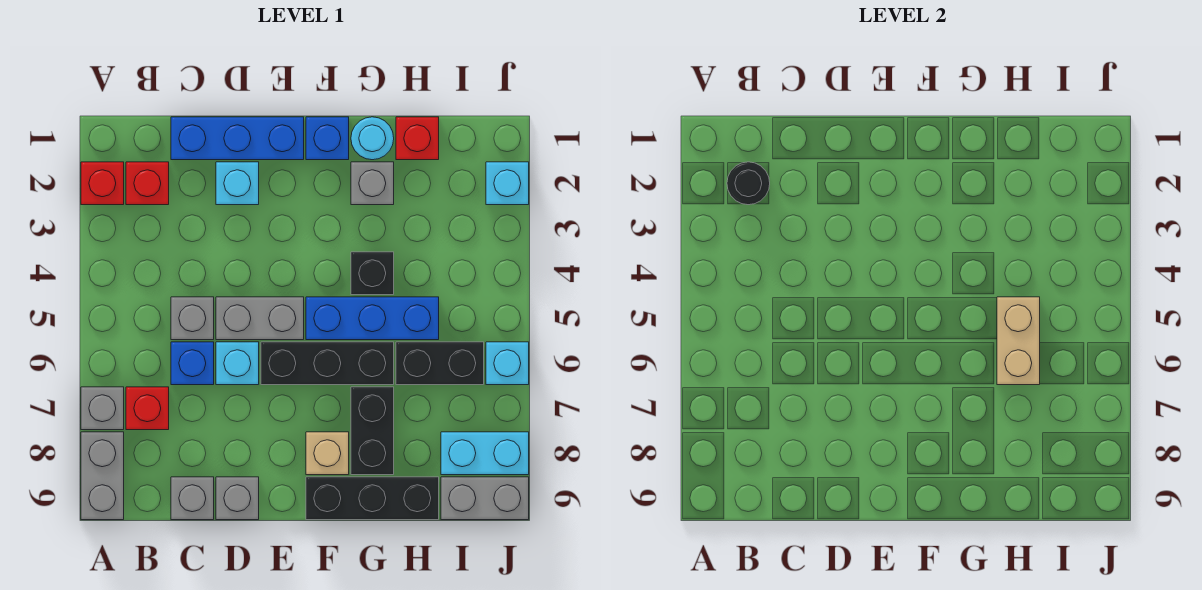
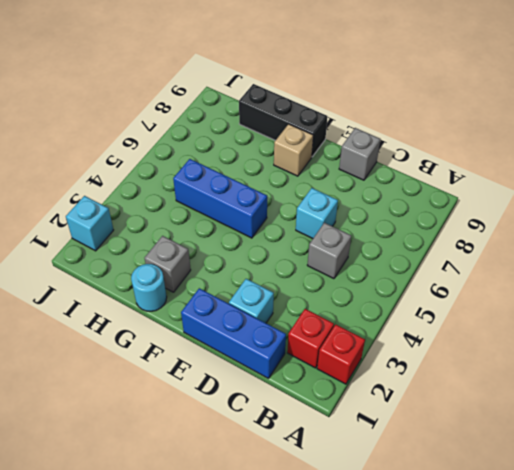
none -> grey brick A7 level 1
none -> grey brick A8:A9 level 1
none -> red brick B7 level 1
none -> blue brick C6 level 1

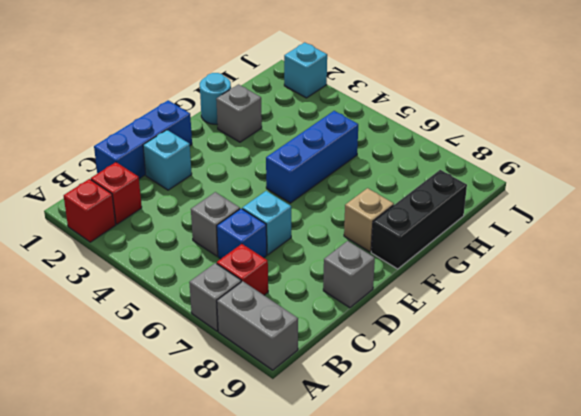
none -> grey brick C9 level 1
none -> grey brick D5:E5 level 1
none -> black brick E6:G6 level 1
none -> blue brick F1 level 1

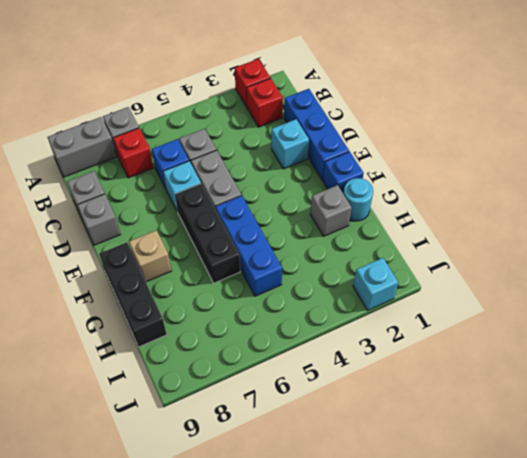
none -> black brick G4 level 1
none -> black brick G7:G8 level 1
none -> red brick H1 level 1
none -> black brick H6:I6 level 1

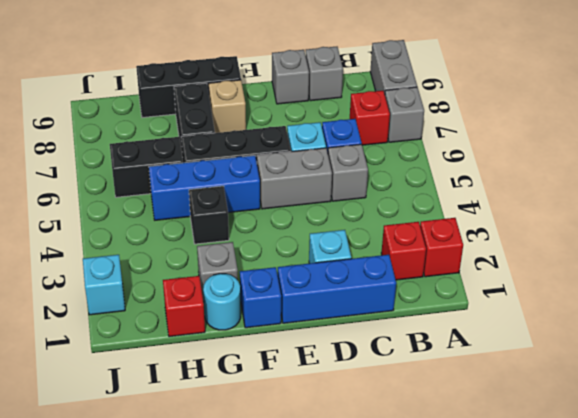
none -> cyan brick I8:J8 level 1
none -> grey brick I9:J9 level 1
none -> cyan brick J6 level 1
none -> black round brick B2 level 2

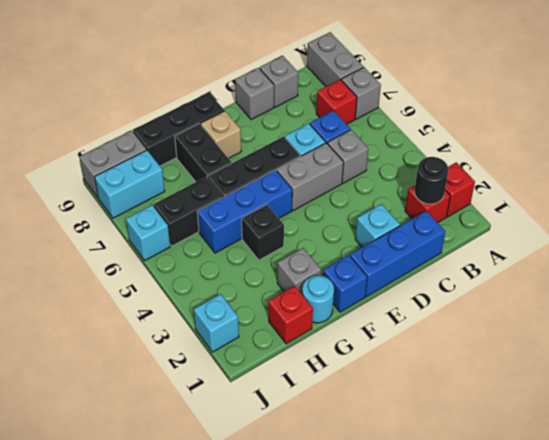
none -> tan brick H5:H6 level 2

